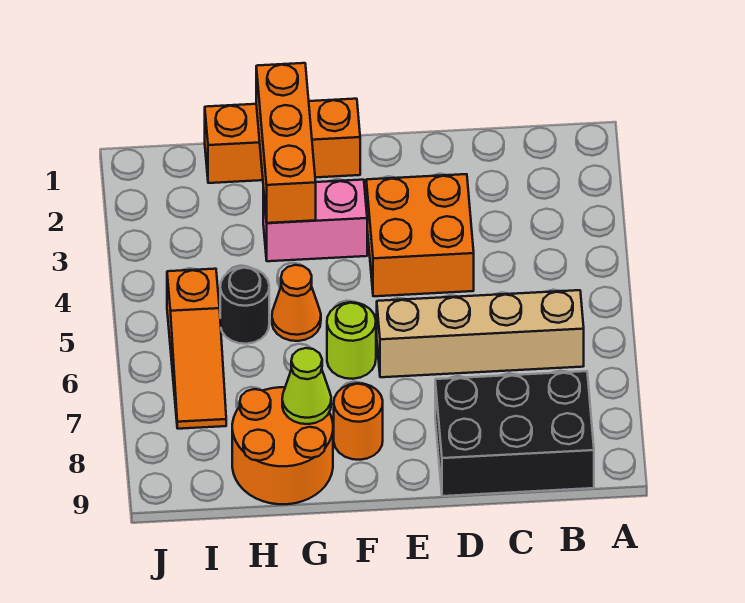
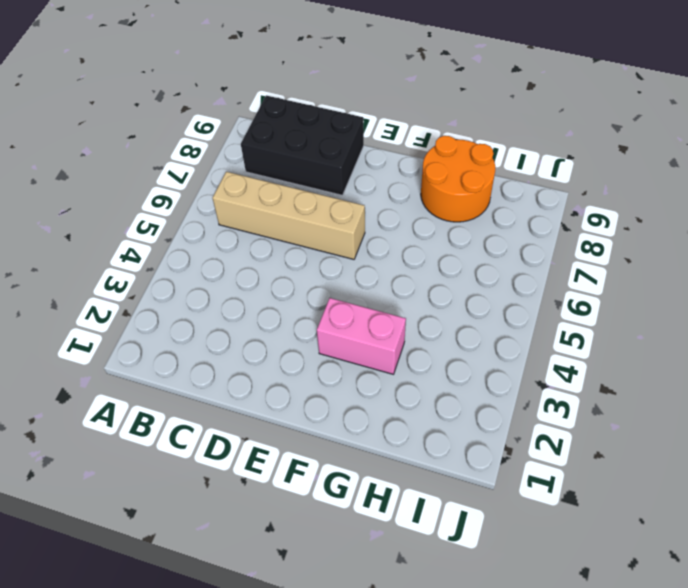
none -> orange brick D3:E4 level 1
none -> orange brick F1:H1 level 1
none -> lime round brick F6 level 1

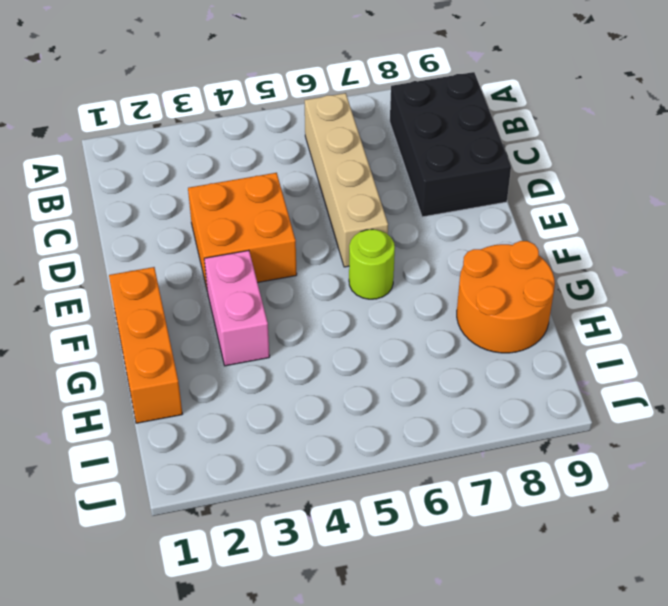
none -> orange round brick F8 level 1
none -> orange cone G5 level 1
none -> black round brick H5 level 1

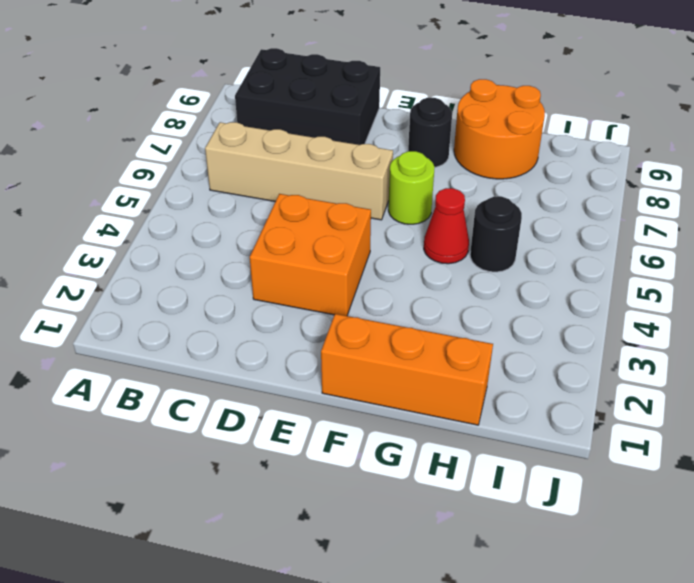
black round brick F8 level 1 -> orange round brick F8 level 1
red cone G5 level 1 -> orange cone G5 level 1
none -> pink brick F3:G3 level 1
none -> orange slope I5:I7 level 1 top 5
none -> orange brick G1:G3 level 2

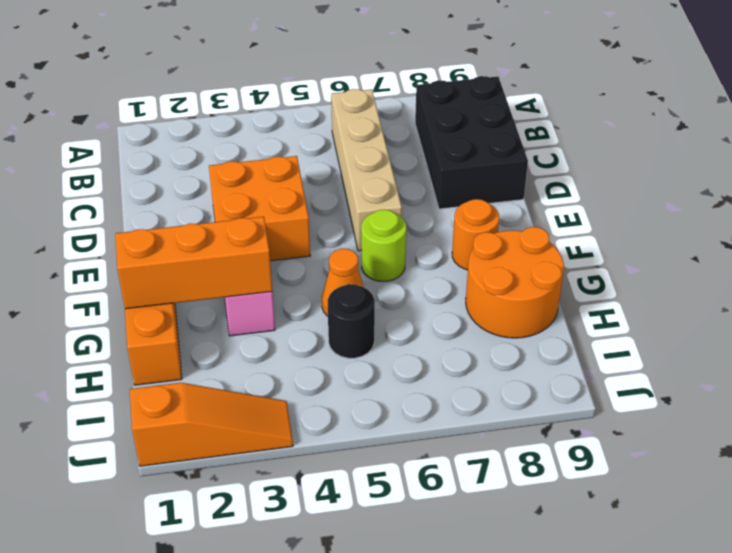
orange slope J1:J3 level 1 top 1 -> orange slope I5:I7 level 1 top 5
none -> lime cone G8 level 2

